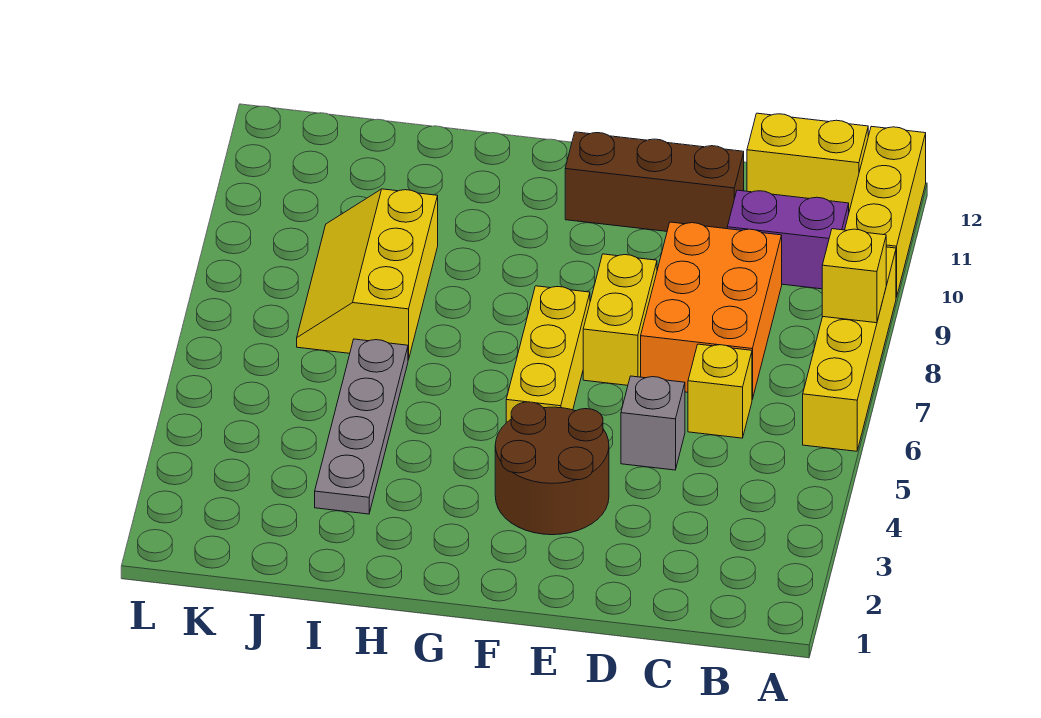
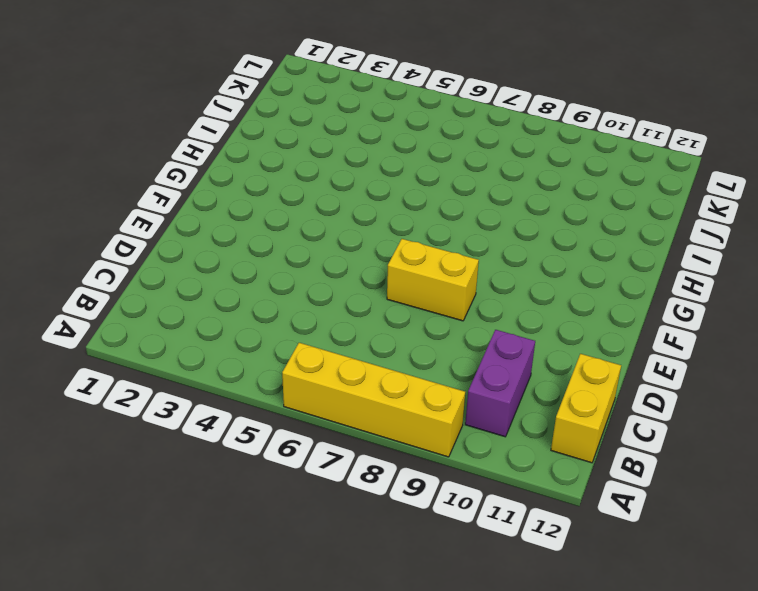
none -> yellow brick A10:A12 level 1
none -> yellow brick C6 level 1
none -> orange brick C7:D9 level 1

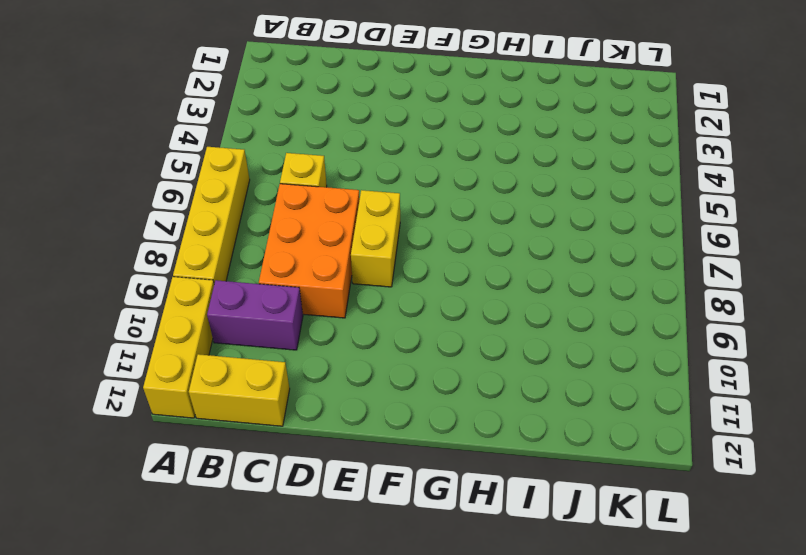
none -> grey brick D5 level 1
none -> brown brick D11:F11 level 1
none -> brown round brick E3:F4 level 1

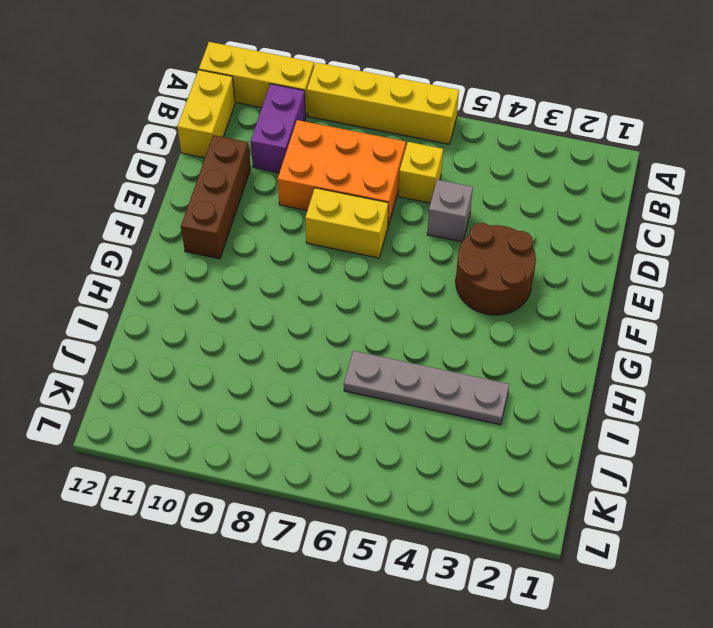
none -> yellow brick F5:F7 level 1
none -> yellow slope I7:J9 level 1 top I
none -> yellow brick A8 level 2

